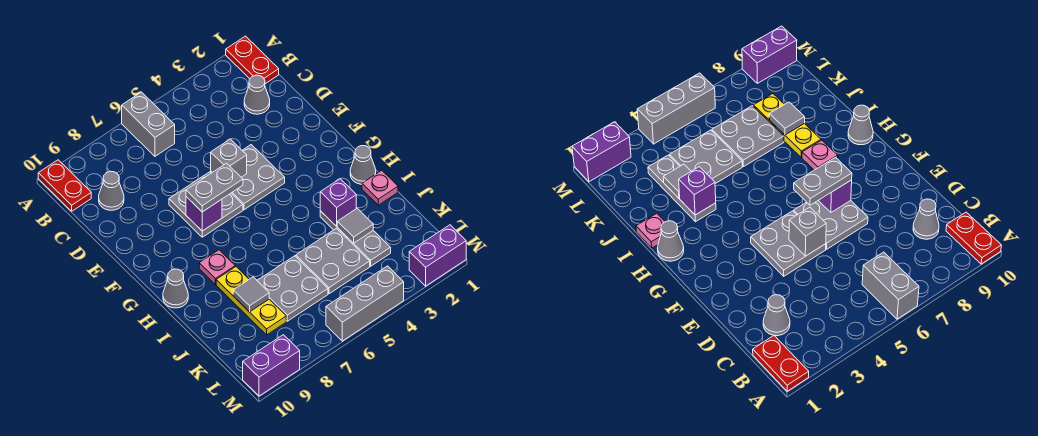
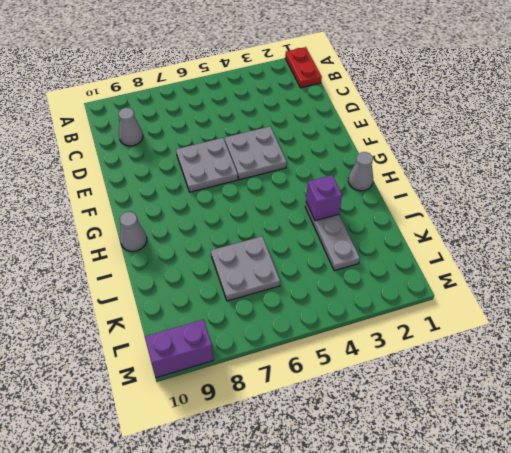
none -> grey brick A6:B6 level 1
none -> red plate A10:B10 level 1
none -> grey cone C2 level 1

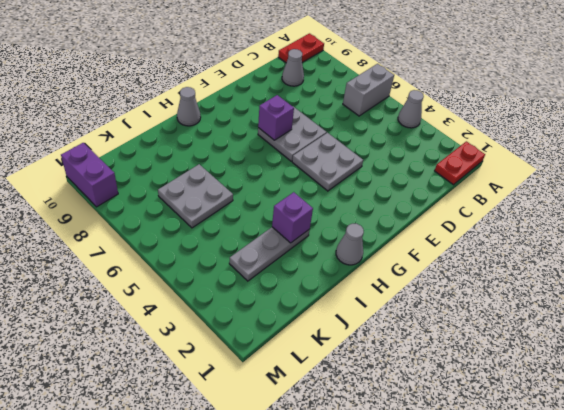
grey cone A4 level 1 -> grey cone C2 level 1
none -> pink plate H8 level 1
none -> pink plate I1 level 1
none -> yellow plate I8:K8 level 1

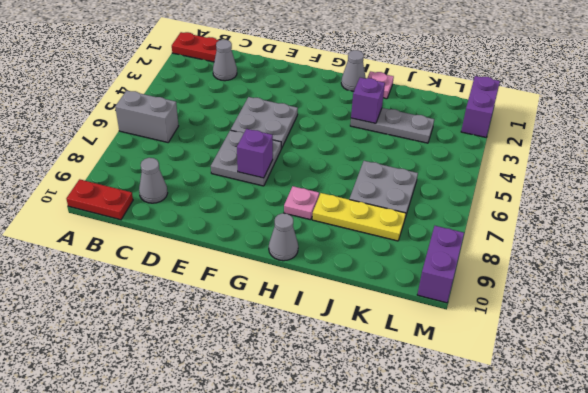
none -> grey plate J4:K5 level 1
none -> grey brick M4:M6 level 1
none -> grey brick E5 level 2

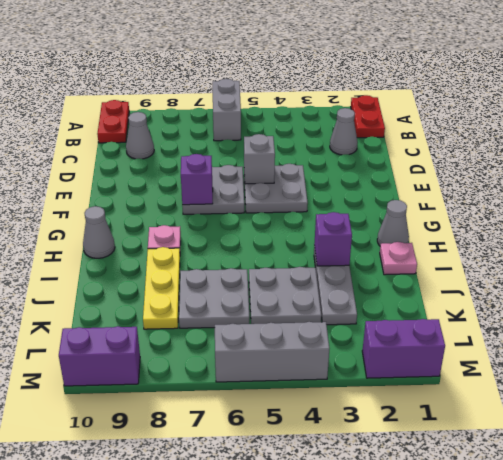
none -> grey tile J3 level 2
none -> grey tile J8 level 2
none -> grey plate F6:F7 level 3

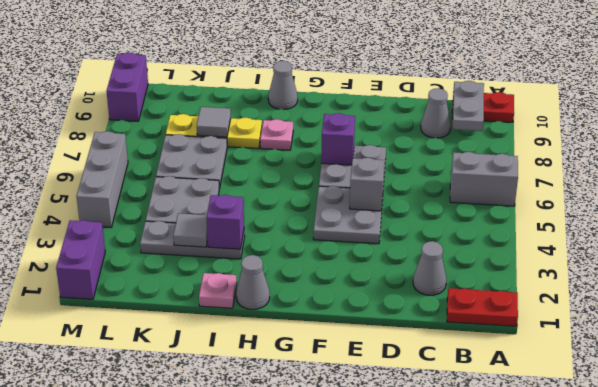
grey plate B9:B10 level 2 -> grey plate F6:F7 level 3

